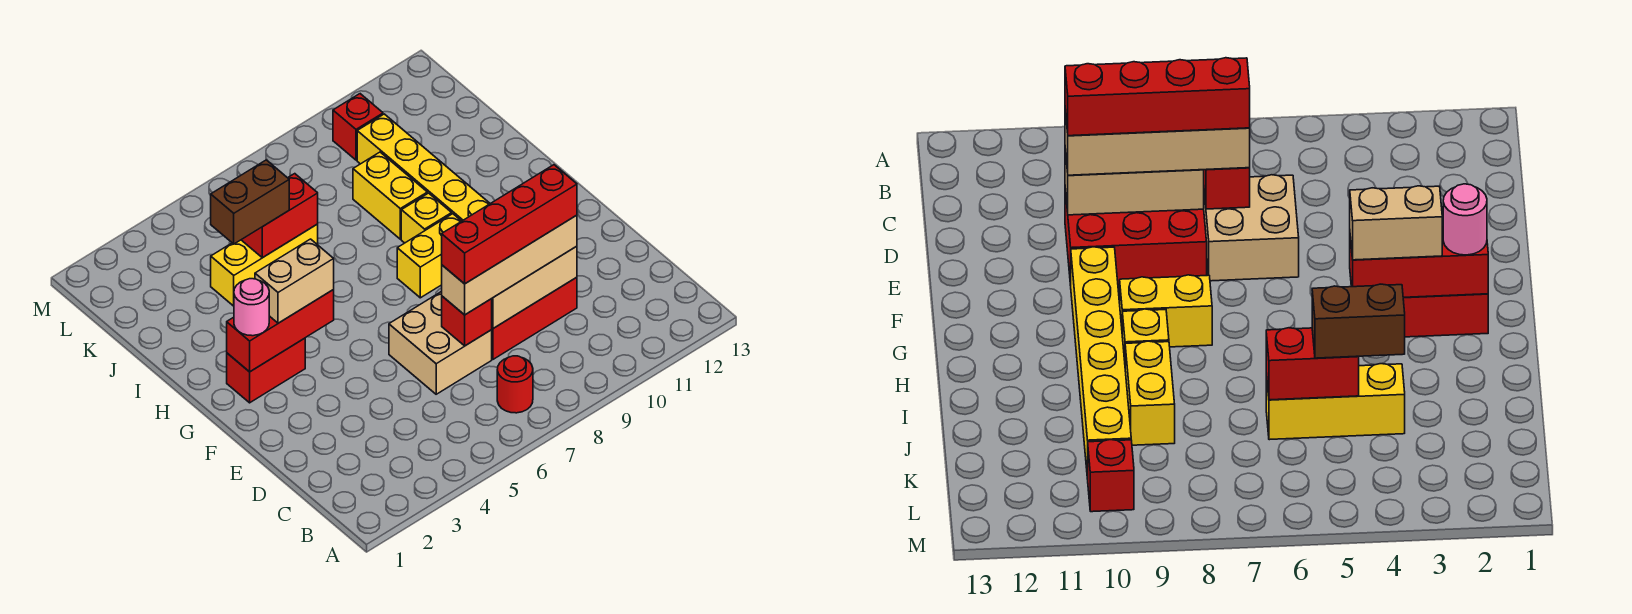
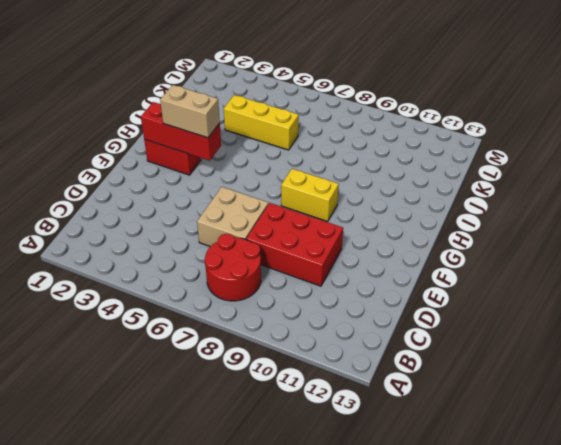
red round brick B7:C8 level 1 -> red round brick B7 level 1
none -> yellow brick F10:K10 level 1
none -> yellow brick H9 level 1
none -> yellow brick I9:J9 level 1

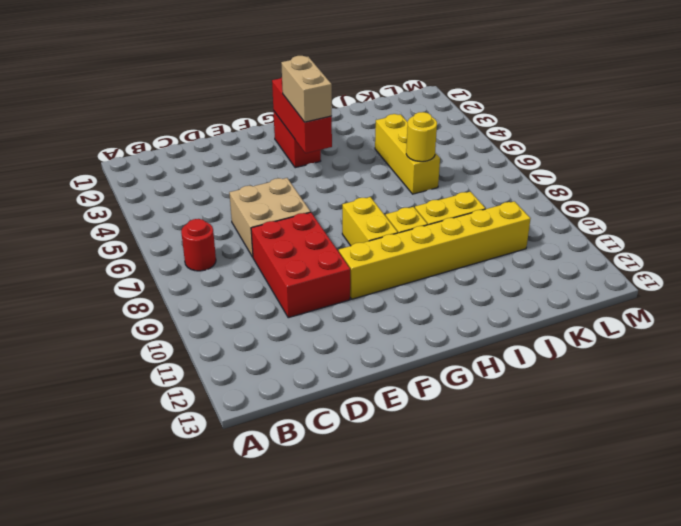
yellow round brick J6 level 2 -> red brick J5:J6 level 2
none -> red brick L10 level 1
none -> red brick D7 level 2
none -> tan brick D8:D10 level 2

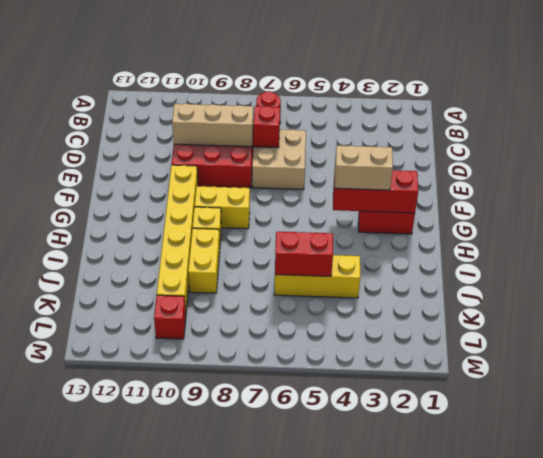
none -> tan brick D7:D10 level 3
none -> pink round brick G2 level 3
none -> brown brick J4:J5 level 3

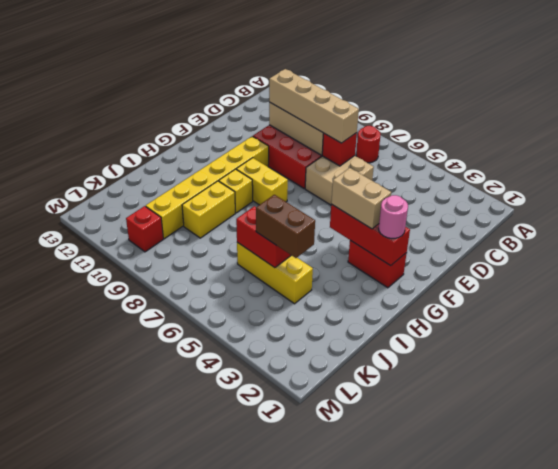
none -> red brick D7:D10 level 4

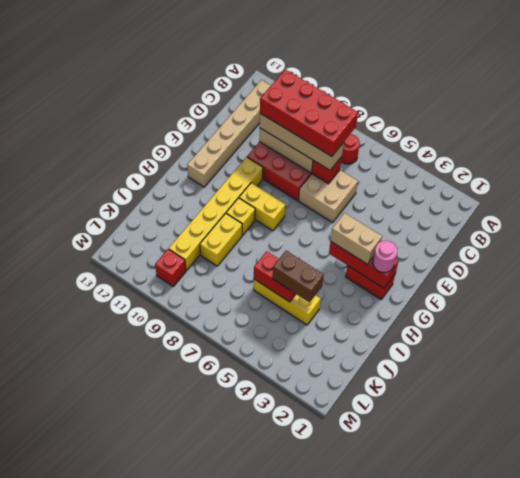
tan brick B12:G12 level 1 -> none
red brick C7:D10 level 4 -> red brick D7:D10 level 4

